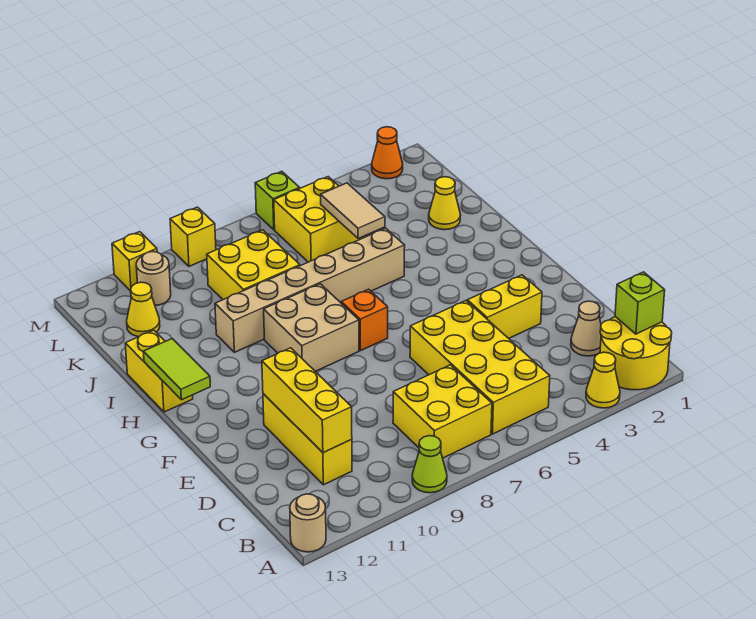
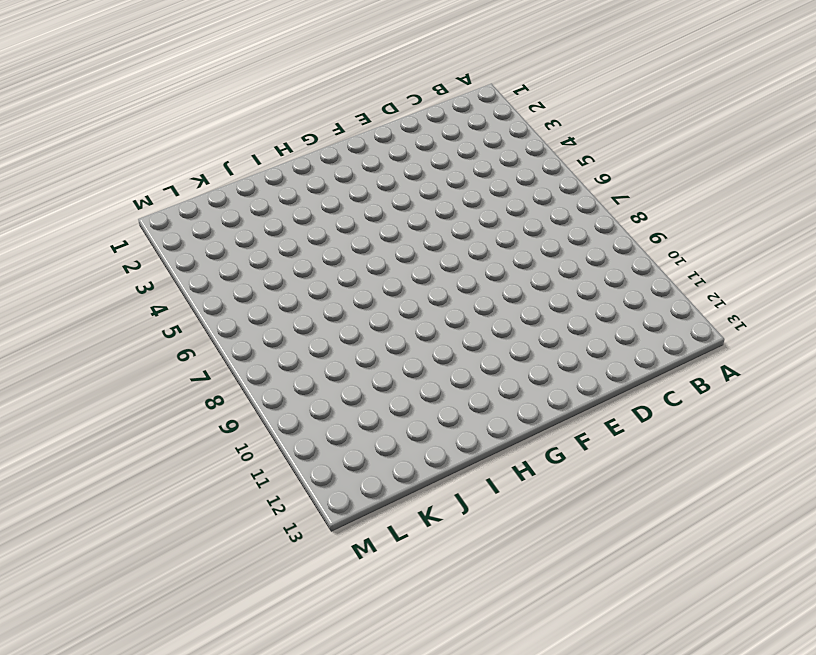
none -> yellow round brick A1:B2 level 1
none -> yellow cone A3 level 1
none -> lime cone A9 level 1

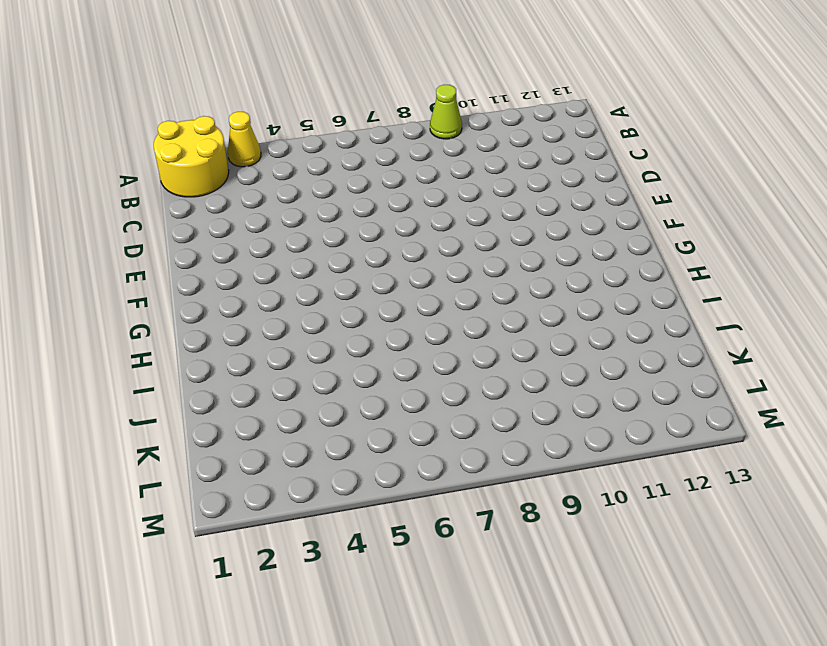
none -> tan round brick A13 level 1
none -> yellow brick B5:E6 level 1
none -> yellow brick B7:C8 level 1

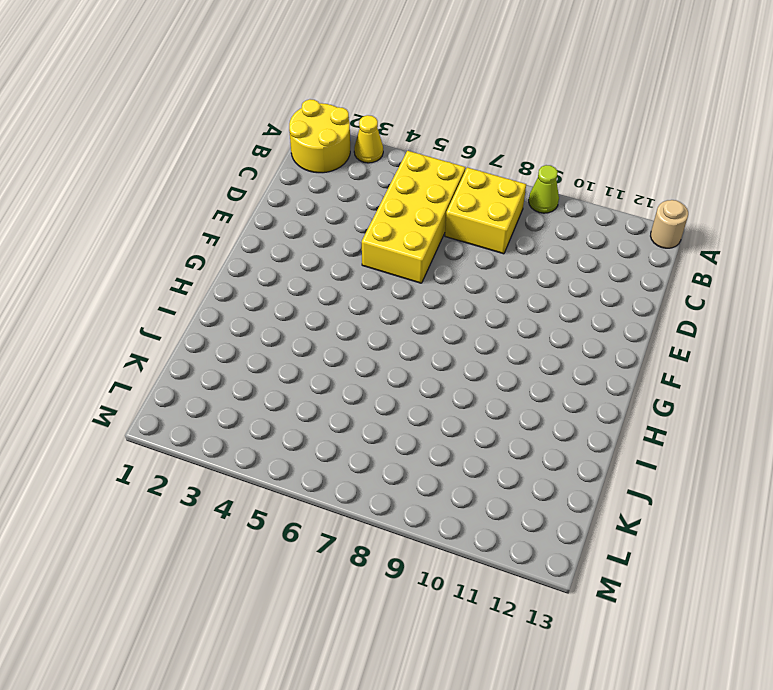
none -> tan cone C2 level 1
none -> yellow brick C11:E11 level 1
none -> yellow brick E3:E4 level 1

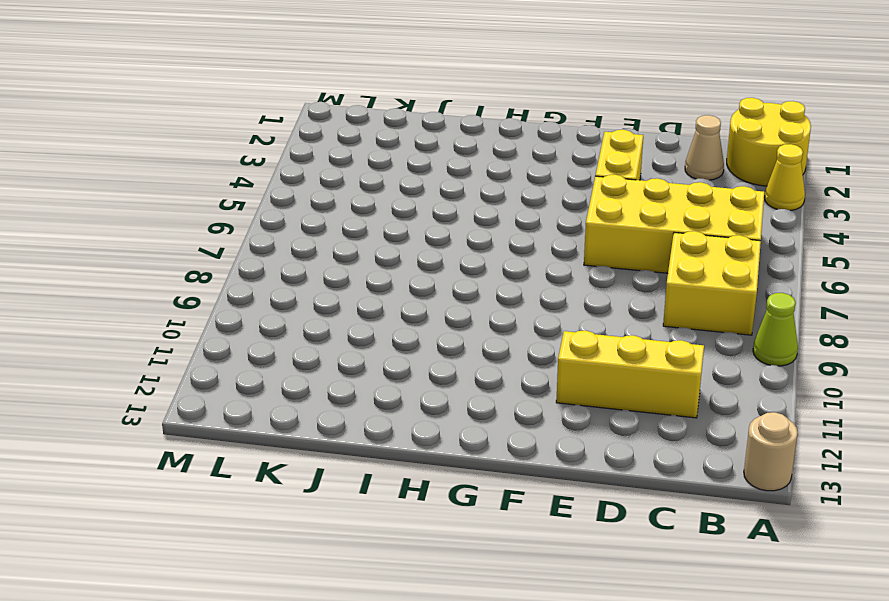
none -> orange brick G7 level 1
none -> tan brick G8:H9 level 1
none -> yellow brick H13:I13 level 1

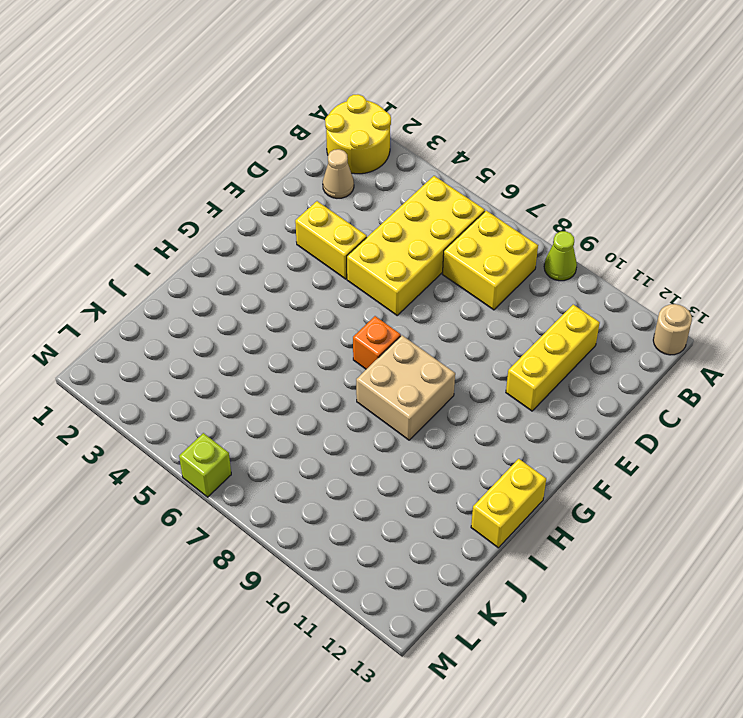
none -> yellow cone A3 level 1
none -> tan brick I5:I10 level 1
none -> yellow cone J2 level 1

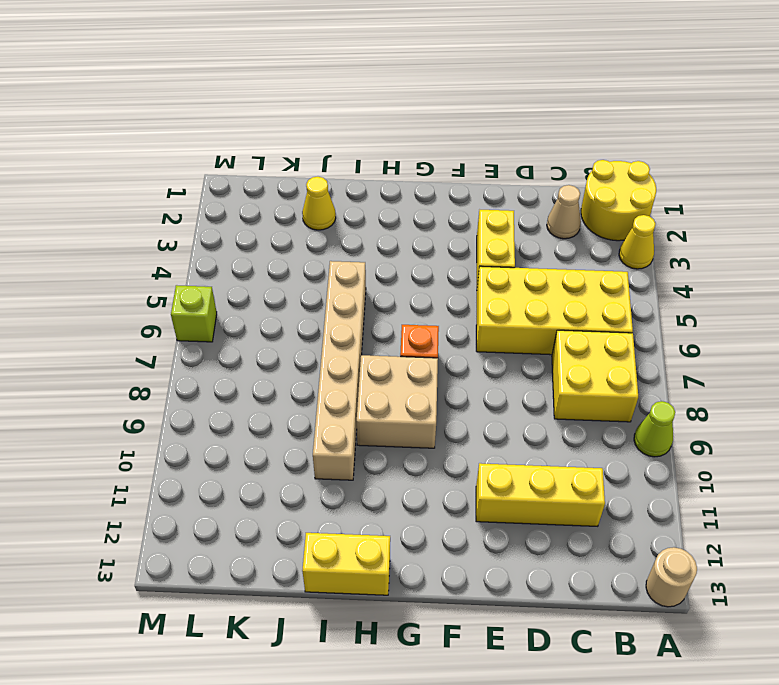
none -> yellow brick J8:K9 level 1
none -> yellow brick K5:L6 level 1
none -> yellow cone K12 level 1

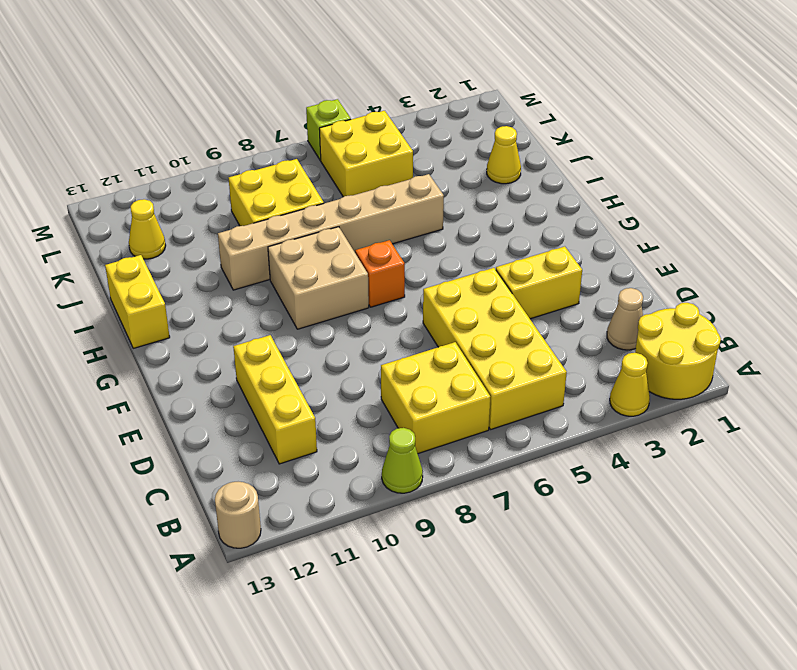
none -> tan round brick L11 level 1
none -> orange cone M2 level 1
none -> yellow brick M9 level 1

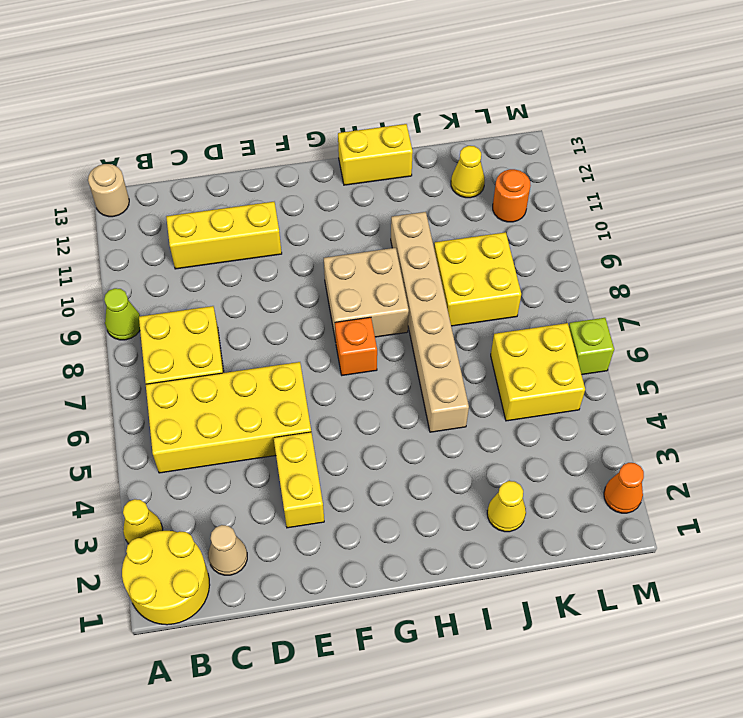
orange round brick L11 level 1 -> tan round brick L11 level 1
none -> yellow brick M9 level 1
none -> yellow brick M11 level 1
none -> lime brick B1 level 2

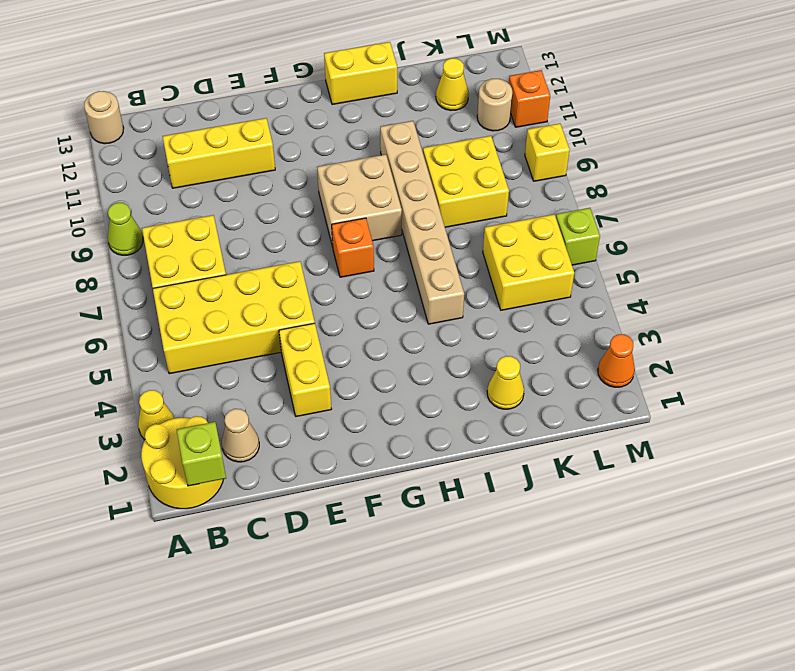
orange brick M11 level 1 -> yellow brick M11 level 1
none -> yellow brick C11:E11 level 2
none -> lime tile G13:H13 level 2
none -> tan tile J5:K5 level 2

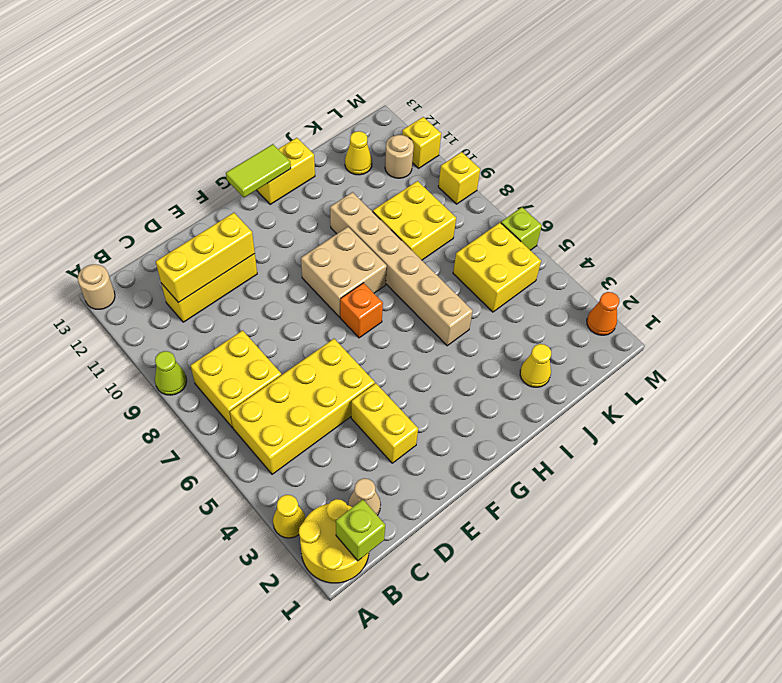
none -> tan tile J5:K5 level 2

